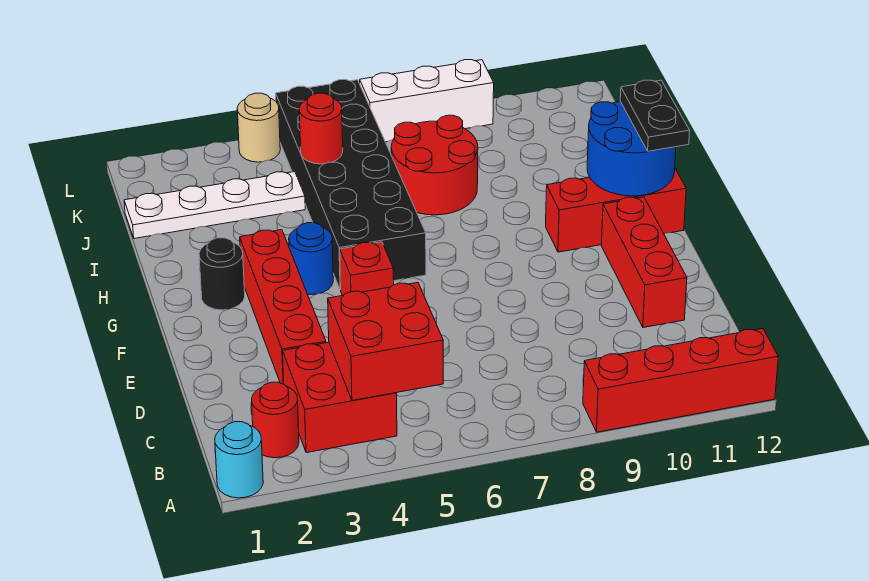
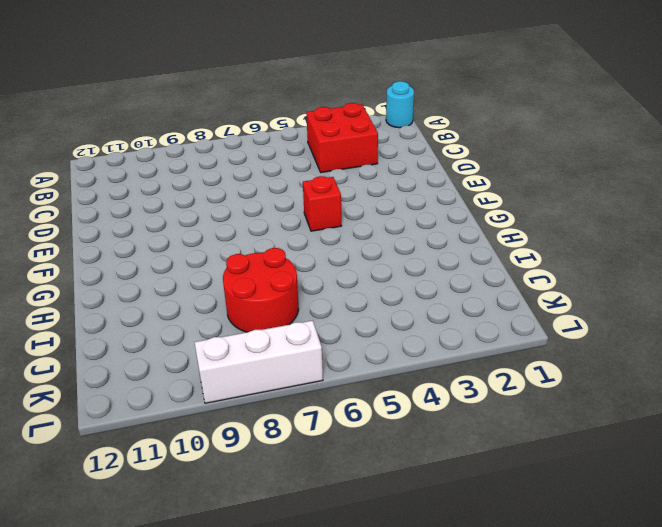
none -> red brick A9:A12 level 1
none -> red round brick B2 level 1
none -> red brick D3:G3 level 1

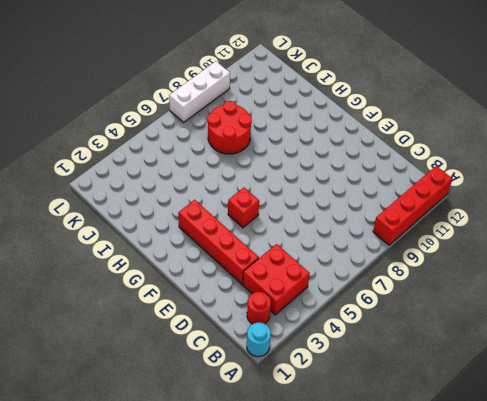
none -> red brick D11:F11 level 1
none -> black round brick G2 level 1
none -> blue round brick G4 level 1

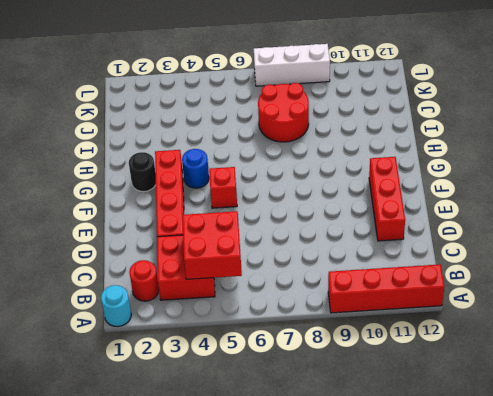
none -> black brick G5:L6 level 1
none -> red brick G10:G12 level 1
none -> white plate J1:J4 level 1

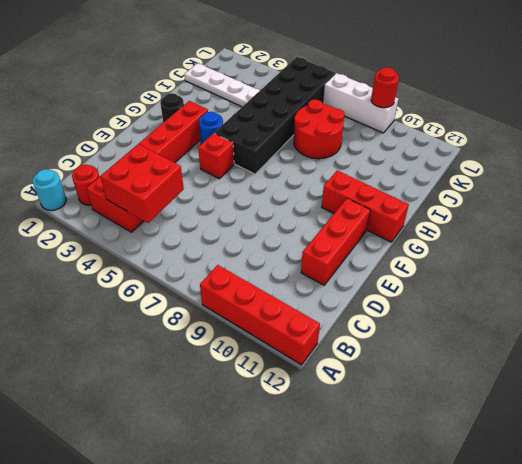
red round brick L9 level 2 -> red round brick J5 level 2
none -> tan round brick L4 level 1
none -> blue round brick G11:H12 level 2
none -> black plate G12:H12 level 3

